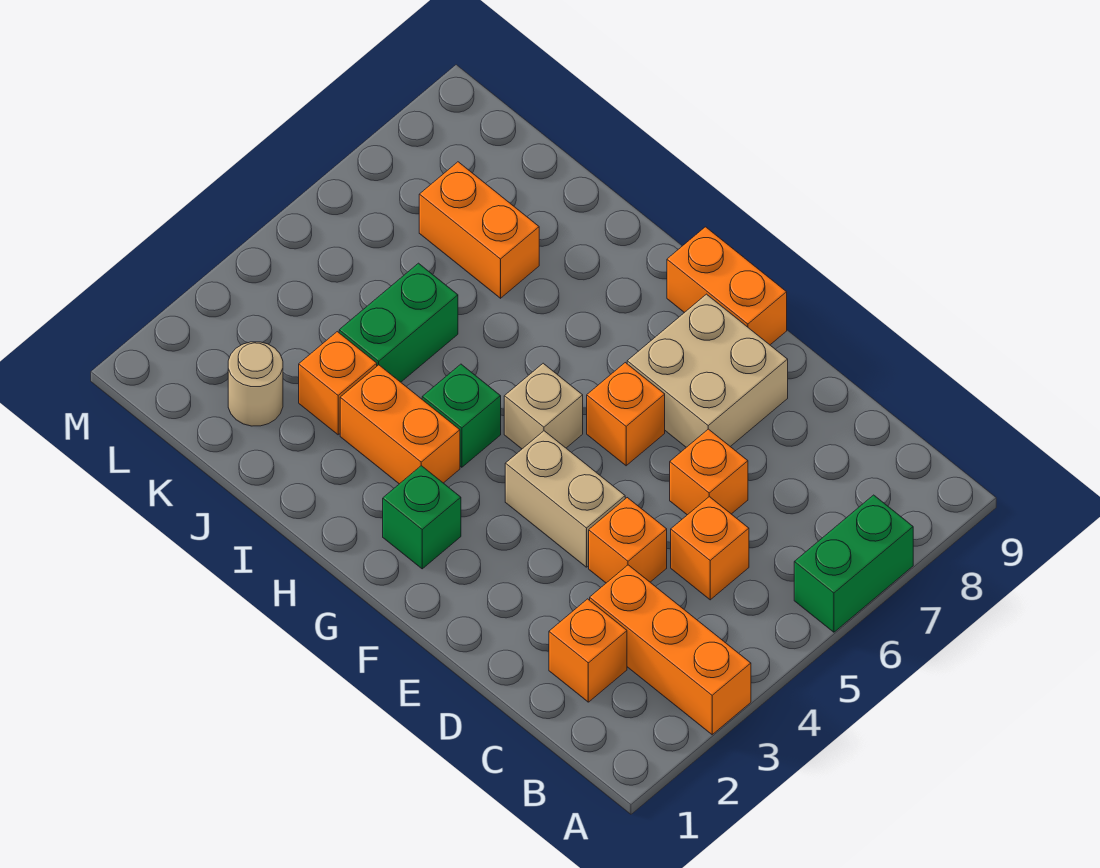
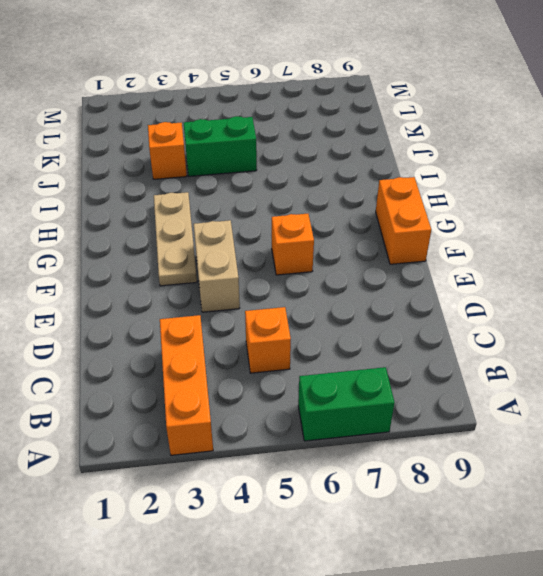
tan plate F3:H3 level 1 -> orange brick H3:I3 level 1
none -> orange brick C2 level 1
none -> orange brick D4 level 1
none -> orange brick D6 level 1

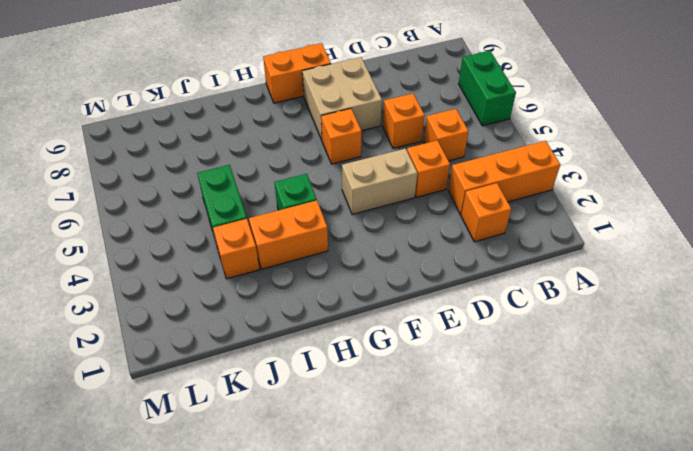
none -> green brick G2 level 1
none -> tan brick G5 level 1
none -> orange brick J7:K7 level 1

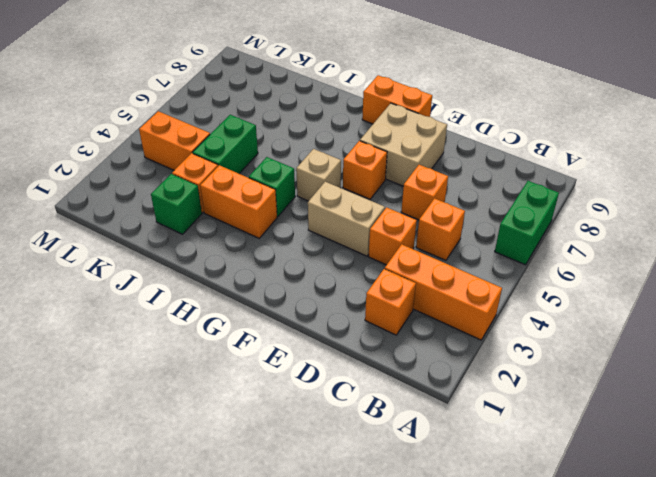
green brick J2 level 1 -> green brick G2 level 1
orange brick K4:L4 level 1 -> orange brick J7:K7 level 1
none -> tan round brick K2 level 1

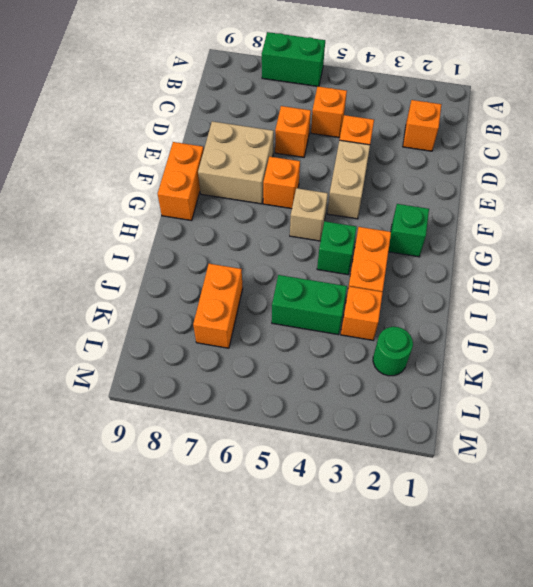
green round brick K2 level 1 -> tan round brick K2 level 1
none -> orange brick A3:C3 level 1

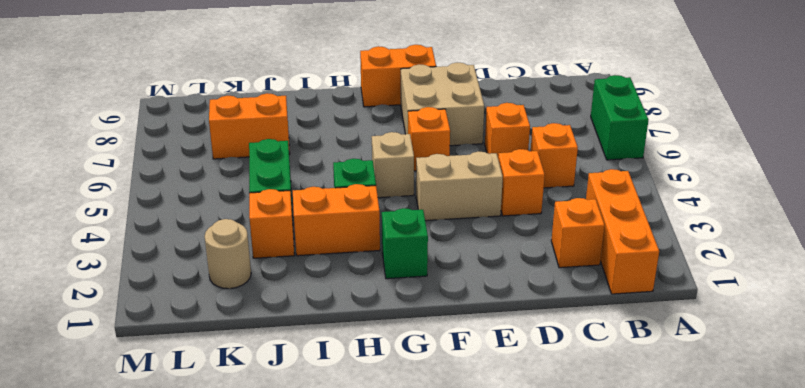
orange brick B1:B3 level 1 -> orange brick A3:C3 level 1

